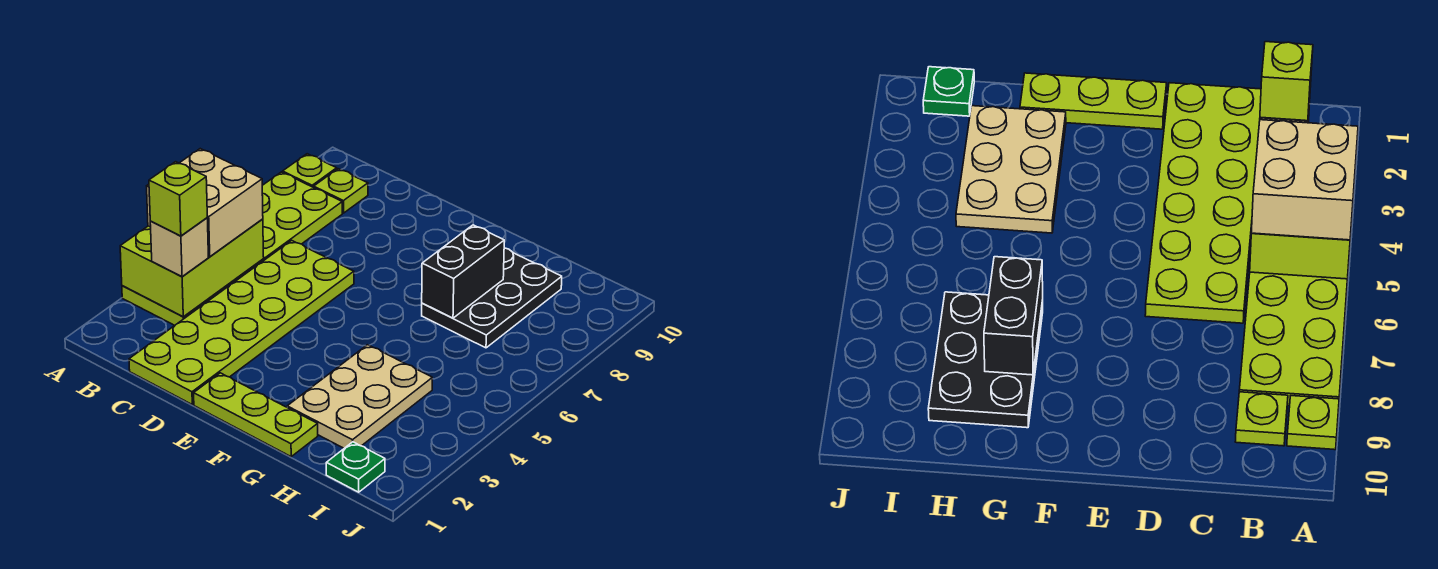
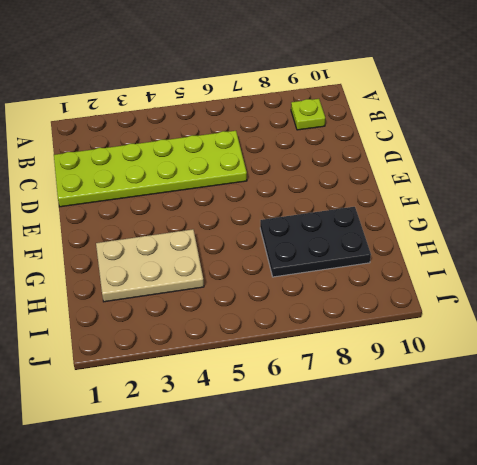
none -> lime plate A3:B8 level 1
none -> lime plate A9 level 1
none -> lime plate E1:G1 level 1

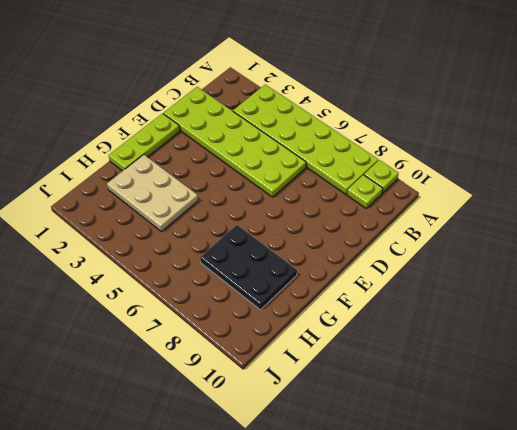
none -> green plate I1 level 1
none -> lime brick A3:B5 level 2
none -> black brick G7:G8 level 2

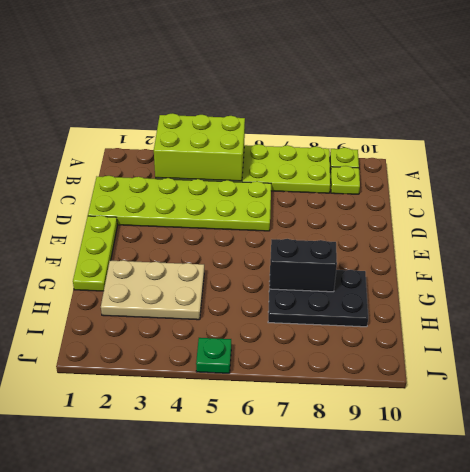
green plate J5 level 1 -> green plate I1 level 1
none -> tan brick A4:B5 level 3
none -> tan brick B3 level 3
none -> lime brick B3 level 4

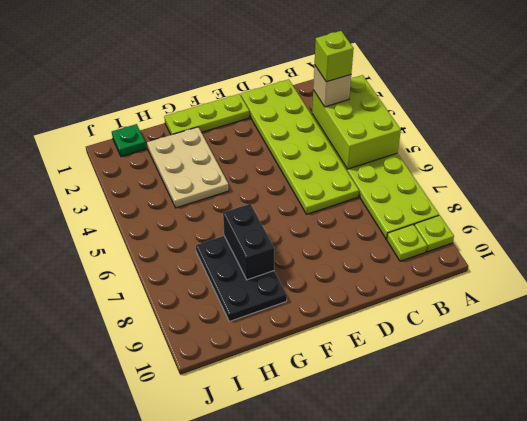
none -> tan brick A4:B5 level 3

